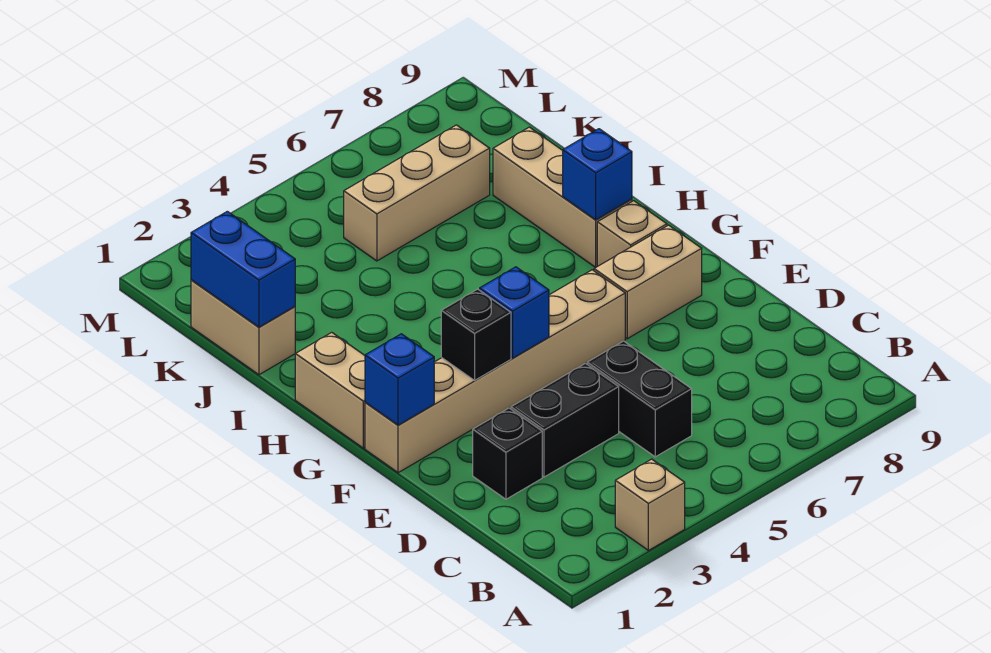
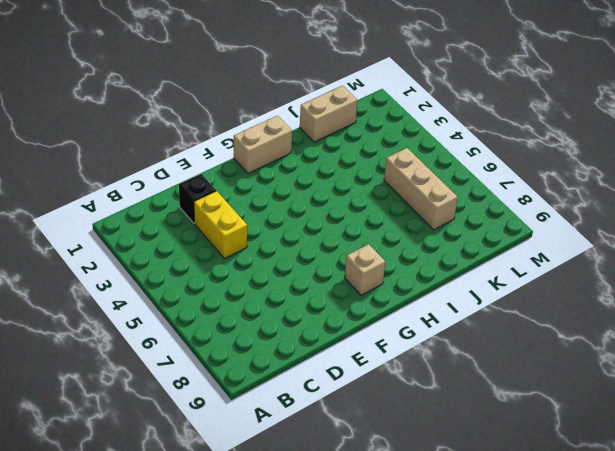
yellow brick D3:D4 level 1 -> black brick D3:D4 level 1
none -> tan brick A3 level 1
none -> black brick C5:D5 level 1
none -> tan brick F1:F6 level 1

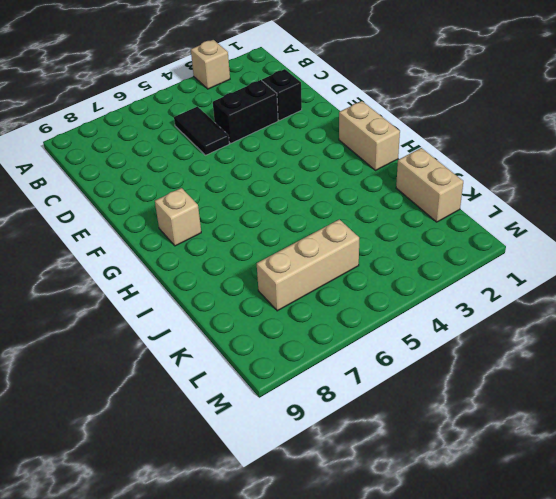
black tile C5:D5 level 1 -> black brick C5:D5 level 1
none -> tan brick F1:F6 level 1
none -> tan brick F7:F8 level 1
none -> tan brick H8:J8 level 1

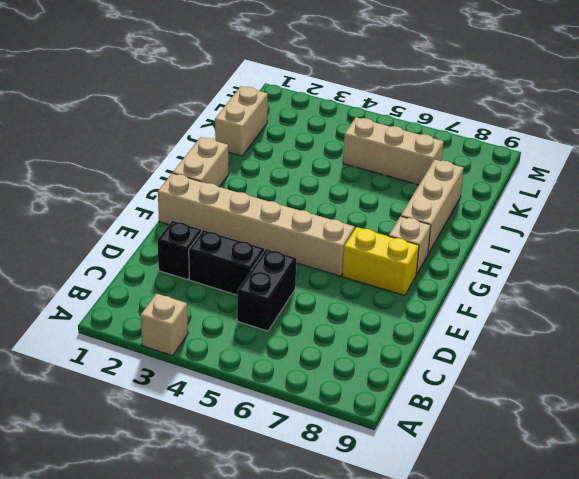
yellow brick F7:F8 level 1 -> tan brick F7:F8 level 1
none -> blue brick F1 level 2
none -> black brick F3 level 2
none -> blue brick F4 level 2

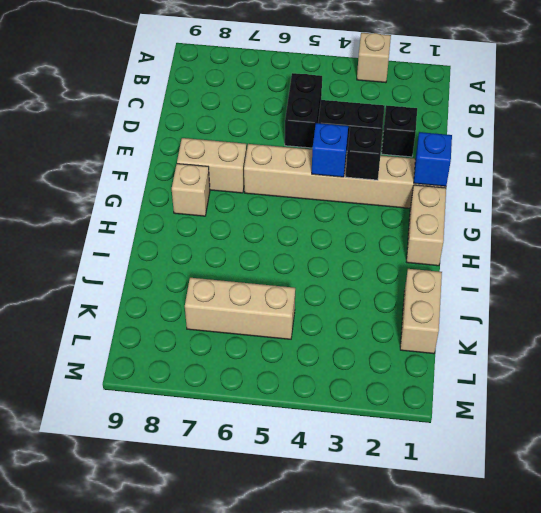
none -> tan brick H8:J8 level 1
none -> blue brick H8 level 2
none -> blue brick J1:K1 level 2

